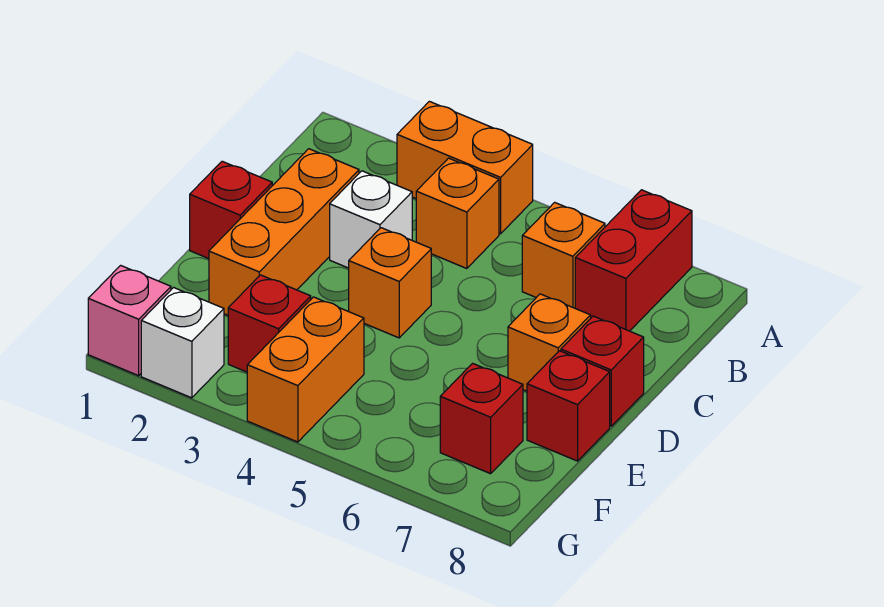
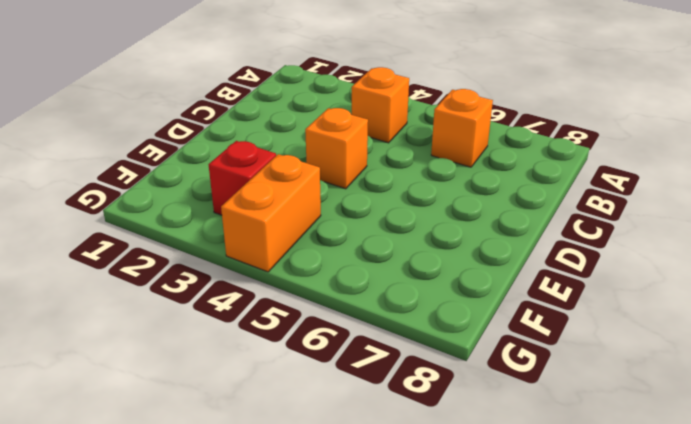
none -> orange brick A3:A4 level 1
none -> red brick A7:B7 level 1
none -> orange brick C2:E2 level 1

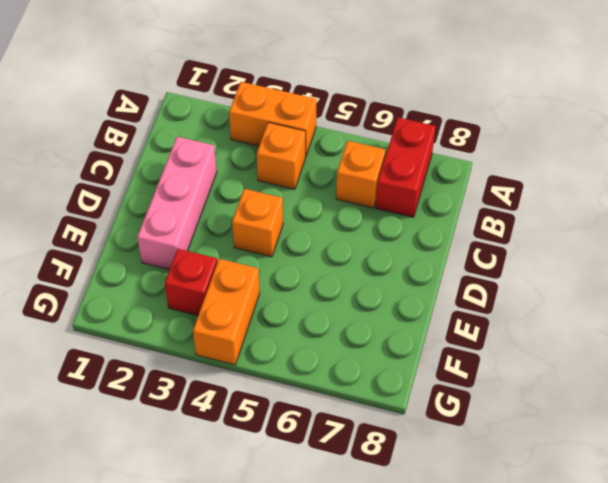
pink brick C2:E2 level 1 -> orange brick C2:E2 level 1
none -> white brick C3 level 1
none -> red brick D1 level 1
none -> orange brick D7 level 1

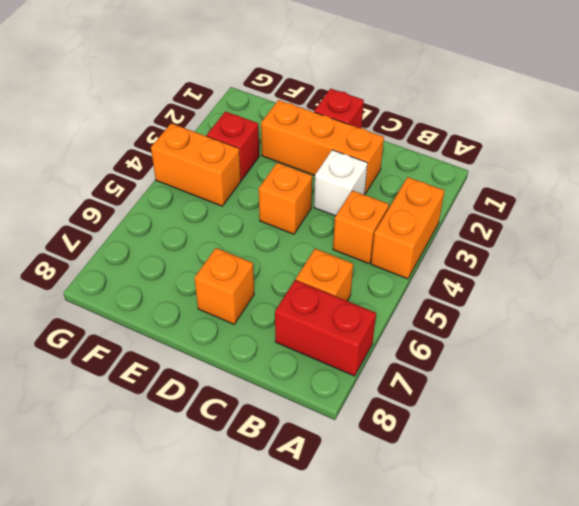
none -> red brick D8 level 1
none -> red brick E8 level 1
none -> red brick F7 level 1

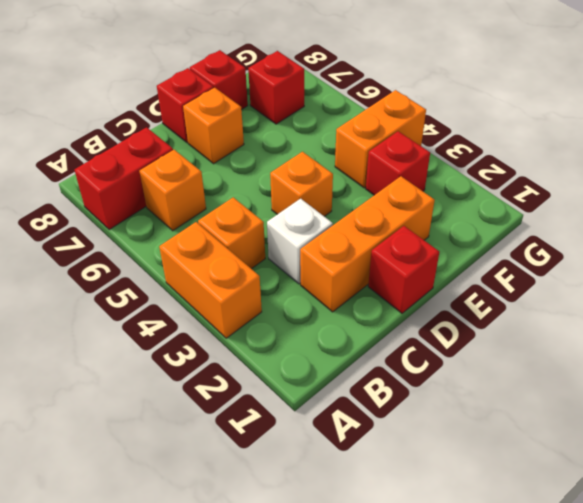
none -> pink brick G1 level 1
none -> white brick G2 level 1

